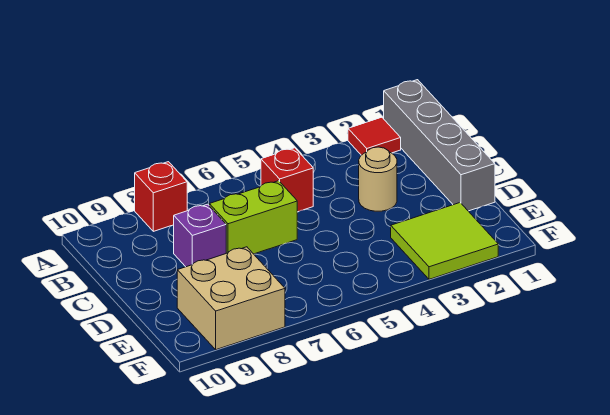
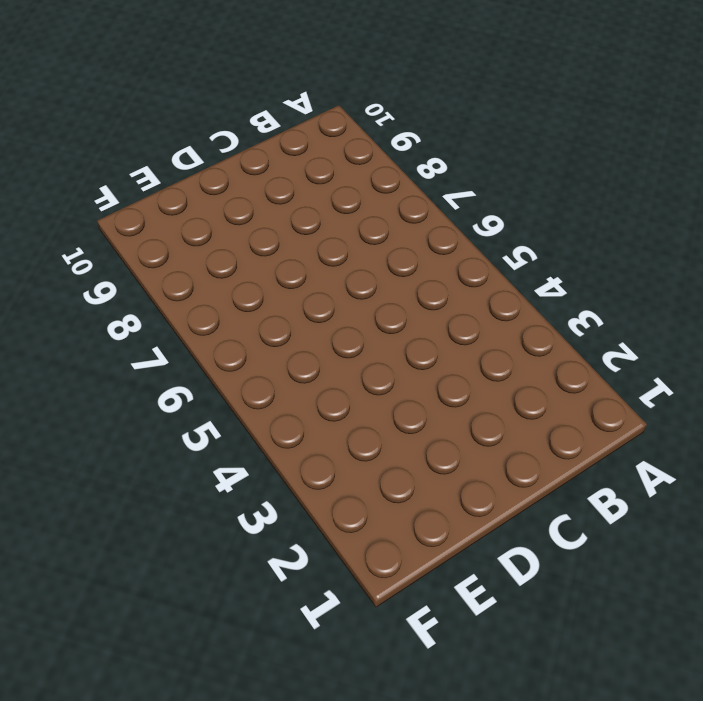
none -> grey brick A1:D1 level 1
none -> red tile A2 level 1

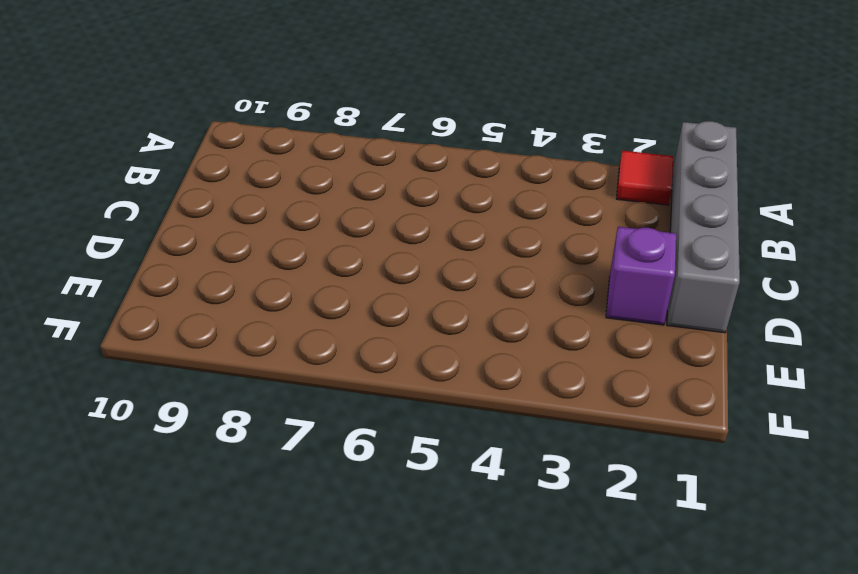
purple brick D2 level 1 -> purple brick C8 level 1
none -> red brick A8 level 1
none -> red brick B5 level 1

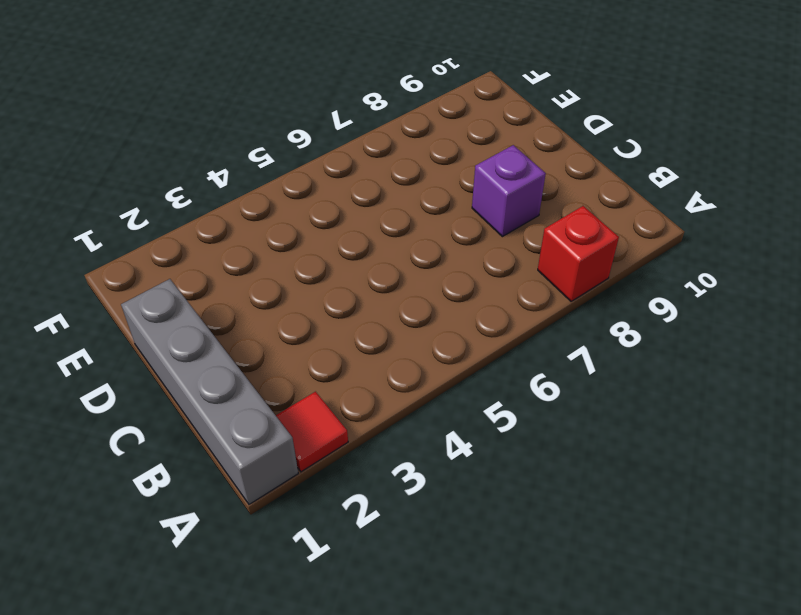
none -> red brick B5 level 1
none -> tan round brick C3 level 1

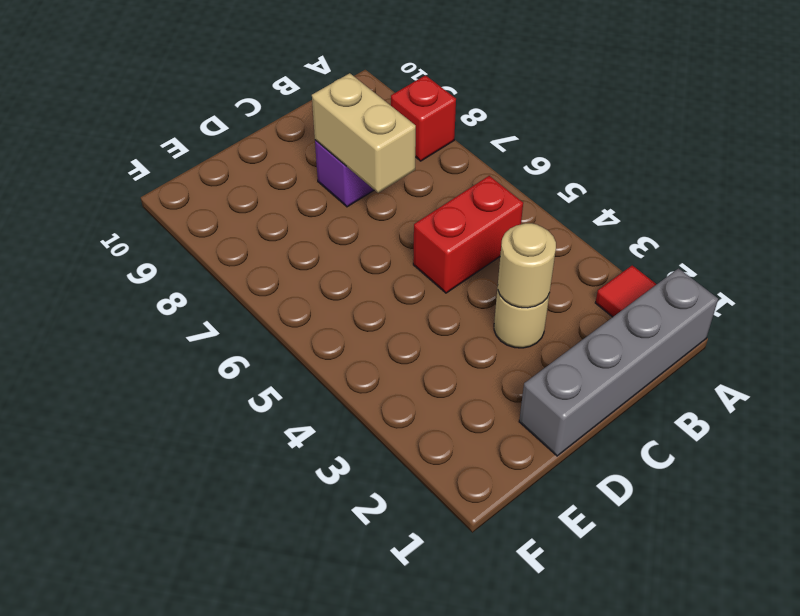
red brick B5:C5 level 1 -> red brick B5 level 1
tan round brick C3 level 2 -> none
tan brick C7:C8 level 2 -> none
none -> lime brick C6:C7 level 1
none -> lime tile E2:F3 level 1

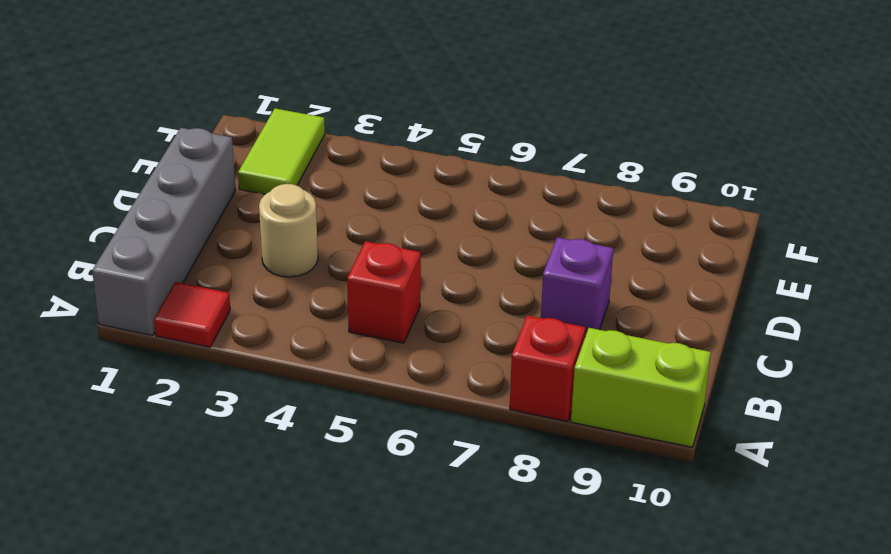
lime brick A9:A10 level 1 -> lime brick C6:C7 level 1
lime tile E2:F2 level 1 -> lime tile E2:F3 level 1
none -> tan brick E8:F9 level 1

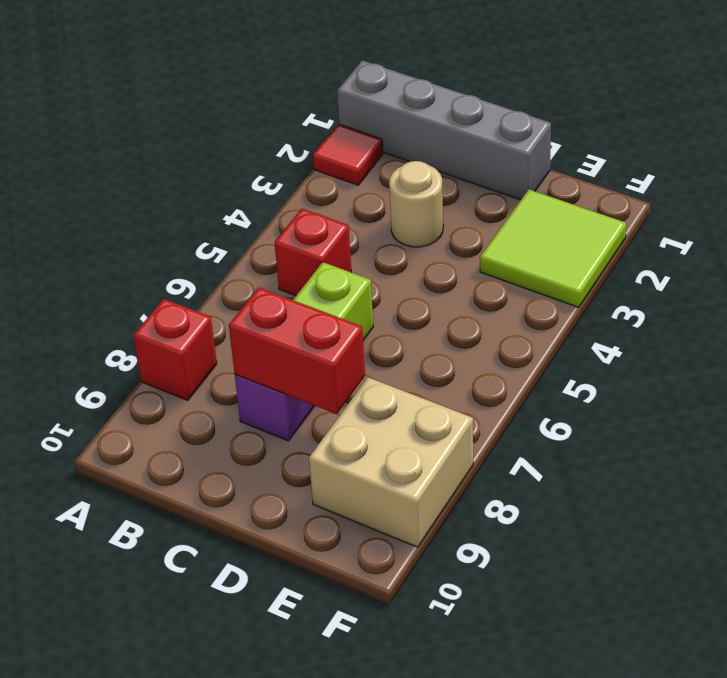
red brick C8:D8 level 2 -> none

